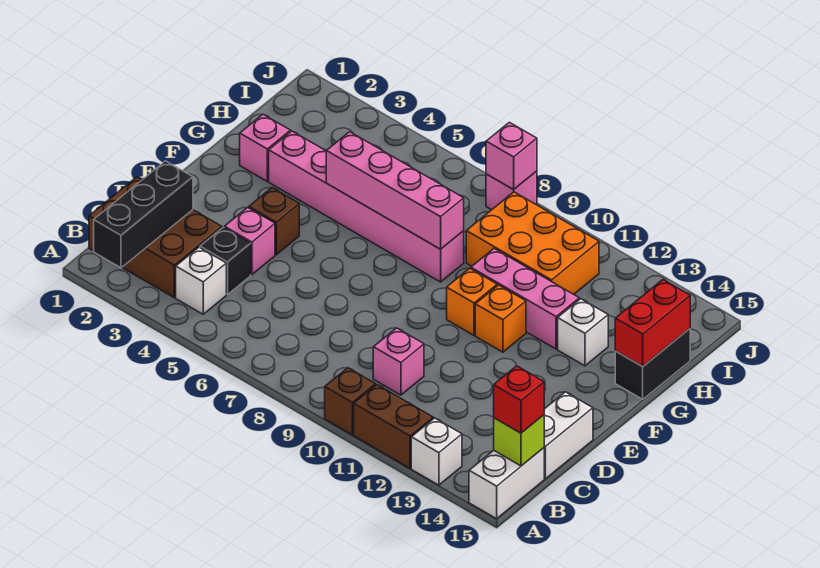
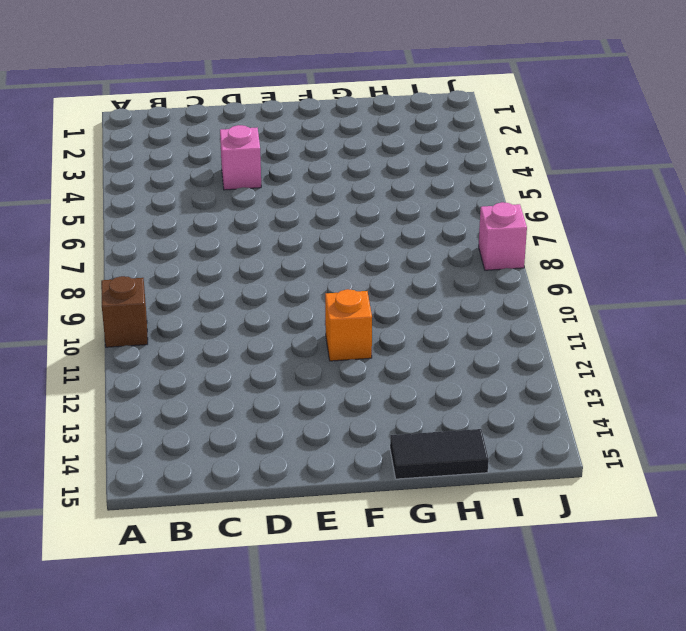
black tile G15:H15 level 1 -> black brick G15:H15 level 1
none -> brown brick A11:A12 level 1
none -> white brick A13 level 1
none -> white brick A15:B15 level 1

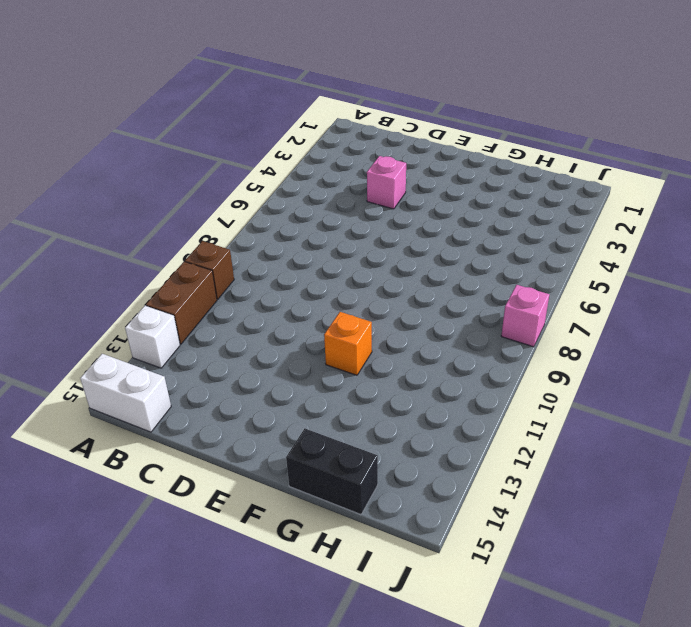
none -> brown brick B1:C3 level 1
none -> white brick B4 level 1
none -> black brick C4 level 1

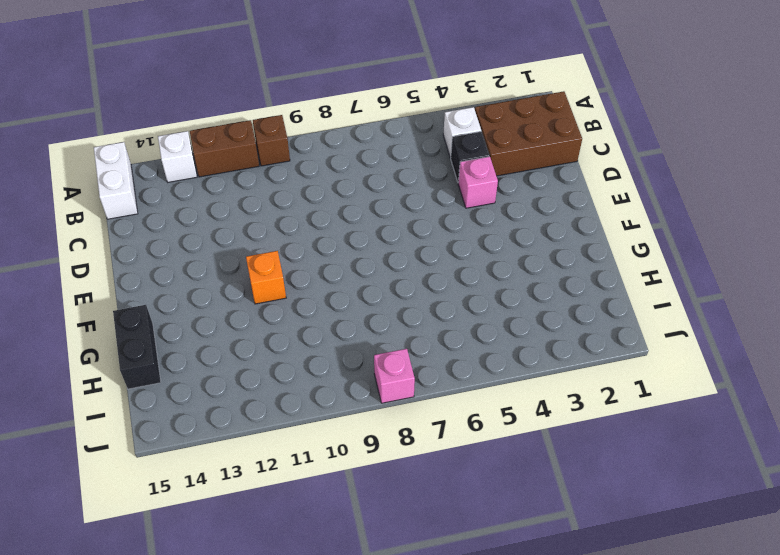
none -> pink brick C10 level 1
none -> white brick C15:D15 level 1
none -> brown brick E4 level 1

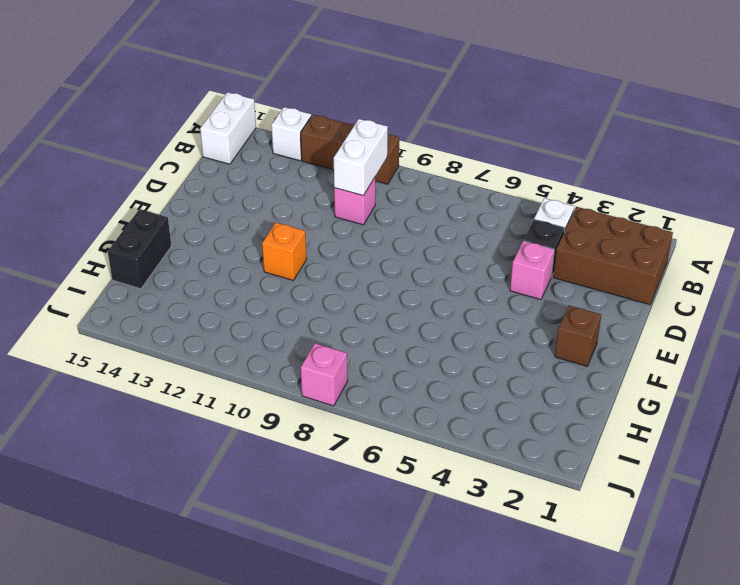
white brick B10:C10 level 2 -> white brick C15:D15 level 1
brown brick F2 level 1 -> brown brick E4 level 1
none -> orange brick F10 level 1
none -> pink brick G2 level 1
none -> pink brick G3:G8 level 1

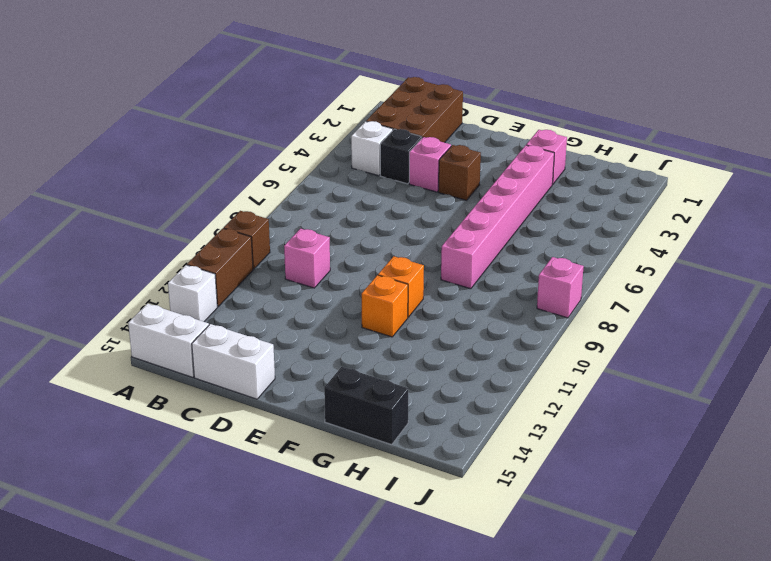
none -> pink brick G10:G12 level 1
none -> white brick G13 level 1
none -> orange brick H9:I11 level 1

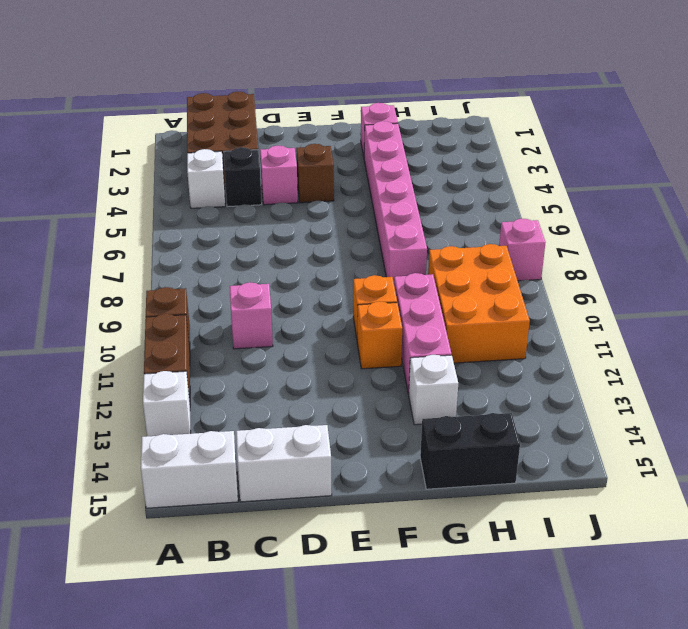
none -> black brick A2:C2 level 2
none -> lime brick B15 level 2
none -> pink brick G5:G8 level 2

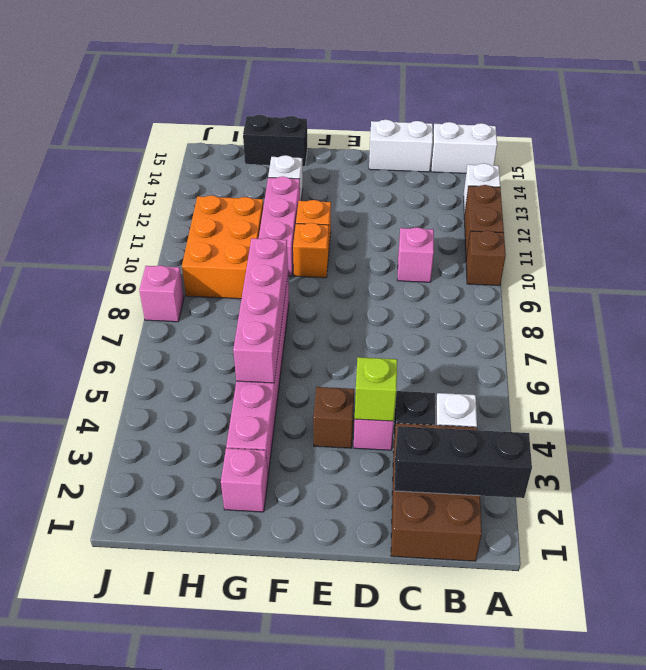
lime brick D4 level 2 -> lime brick B15 level 2
none -> red brick G15:H15 level 2
none -> pink brick J8 level 2
none -> red brick B15 level 3

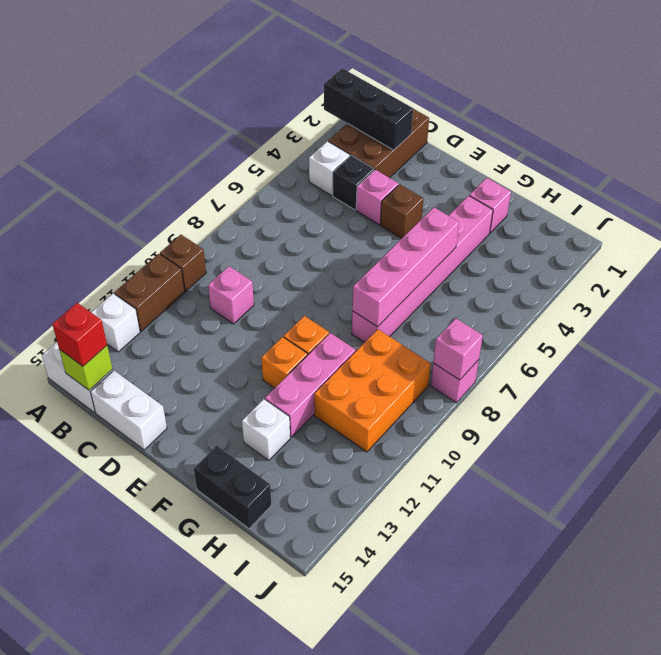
none -> red brick G15:H15 level 2

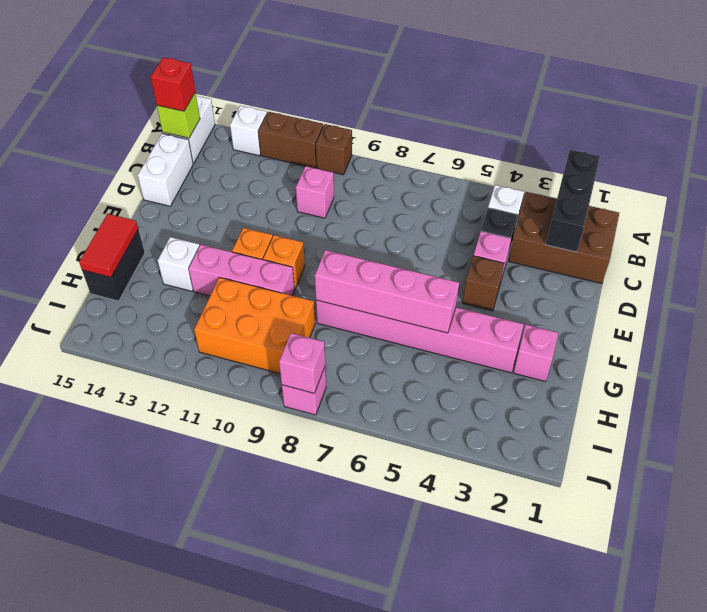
red tile G15:H15 level 2 -> red brick G15:H15 level 2

